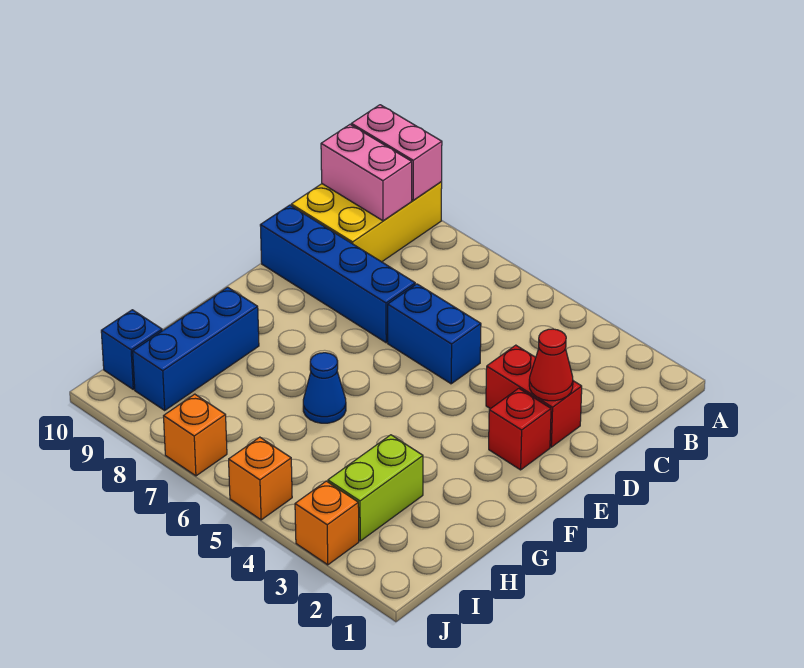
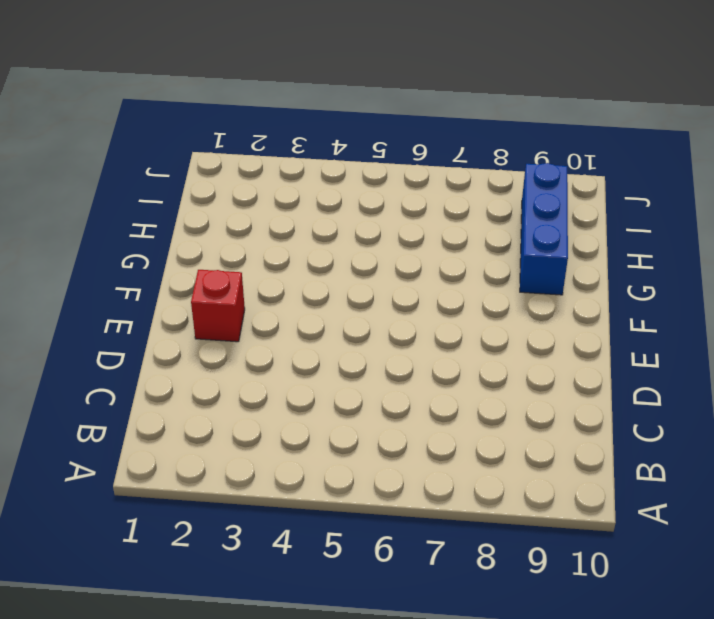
none -> yellow brick A9:C10 level 1
none -> red brick D2:D3 level 1
none -> blue brick D5:D6 level 1

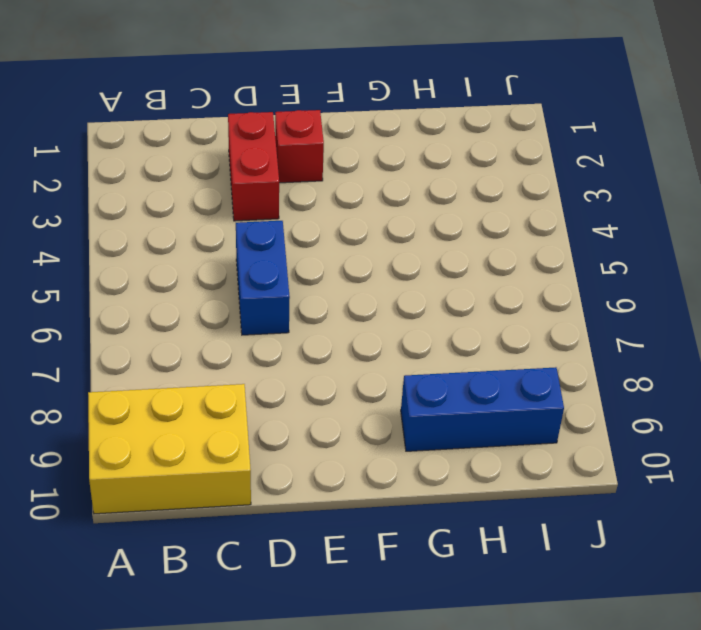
none -> blue brick D7:D10 level 1
none -> blue cone G6 level 1
none -> lime brick H3:I3 level 1

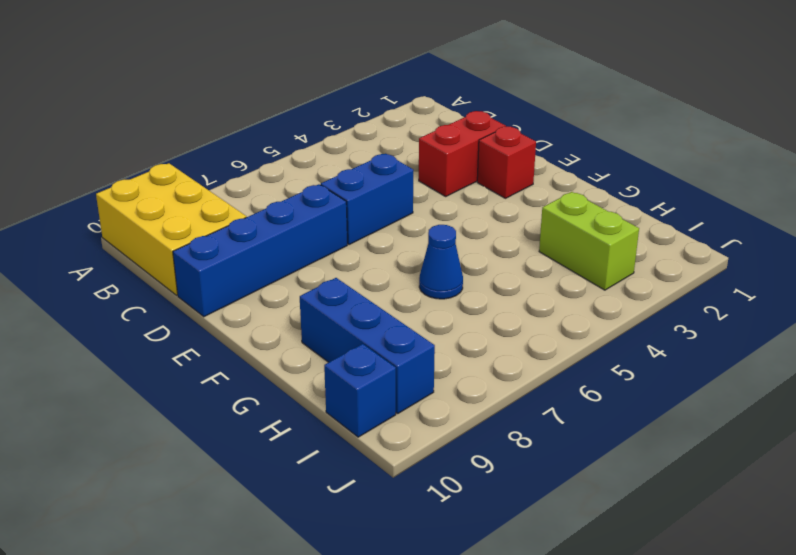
none -> orange brick J3 level 1
none -> orange brick J5 level 1
none -> orange brick J7 level 1

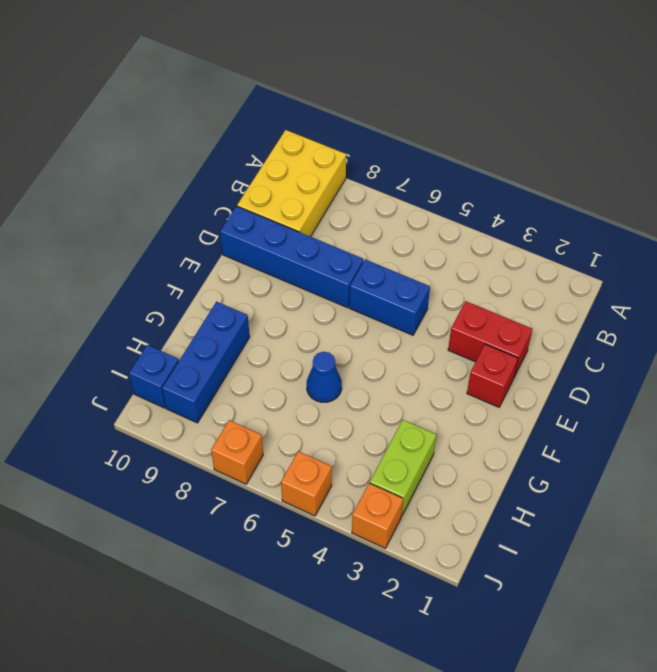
none -> pink brick A9:A10 level 2
none -> pink brick B9:B10 level 2
none -> red cone D2 level 2

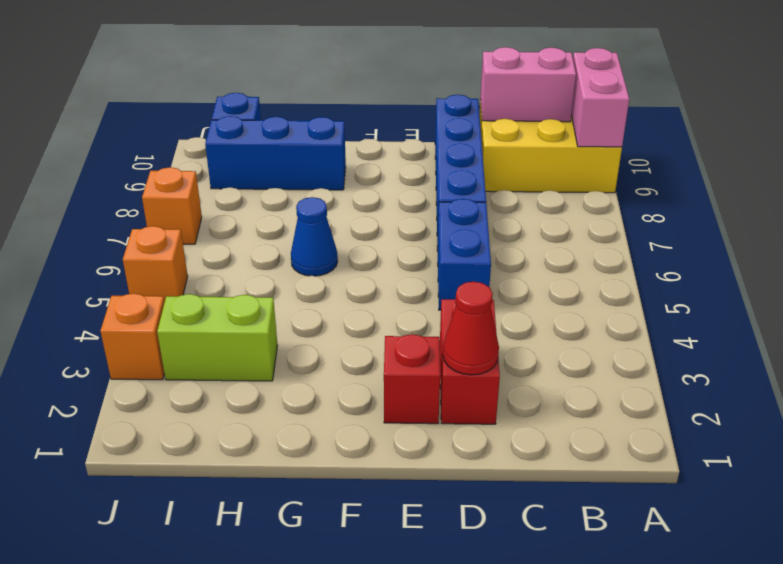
pink brick B10:C10 level 2 -> pink brick B9:B10 level 2

